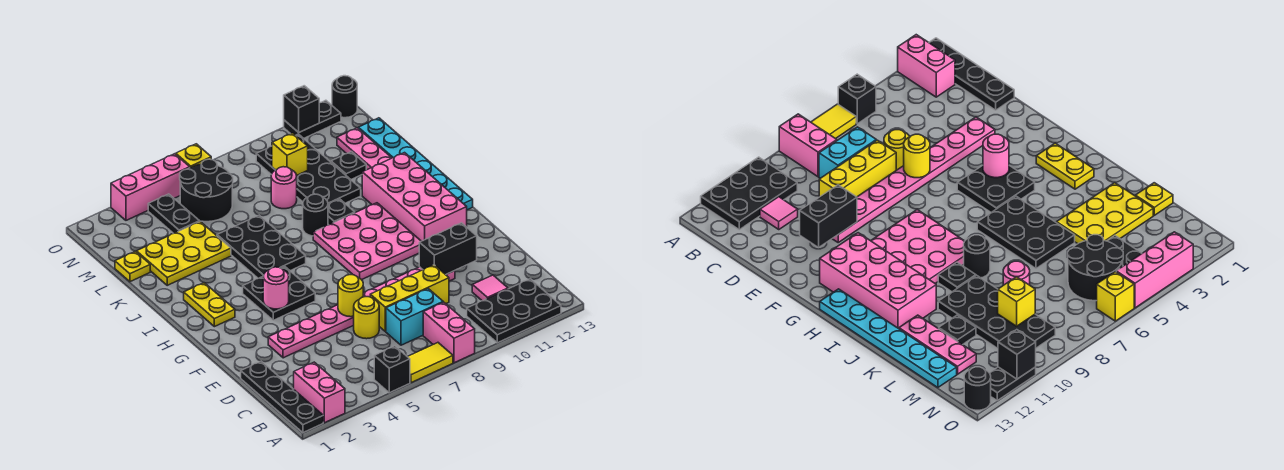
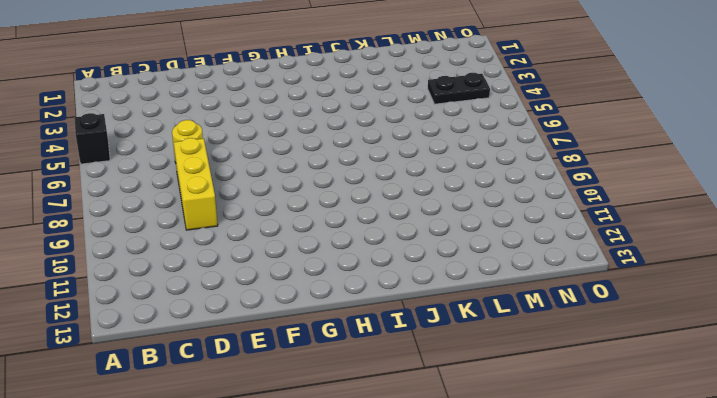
none -> black plate A1:D1 level 1
none -> pink brick A2:B2 level 1
none -> yellow tile A6:A7 level 1
none -> pink brick A8:B8 level 1

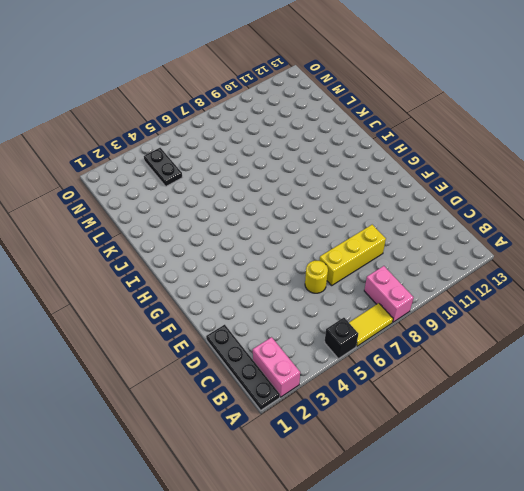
none -> black plate A10:B12 level 1
none -> cyan brick C7:C8 level 1
none -> pink tile C11 level 1
none -> pink plate E3:E10 level 1

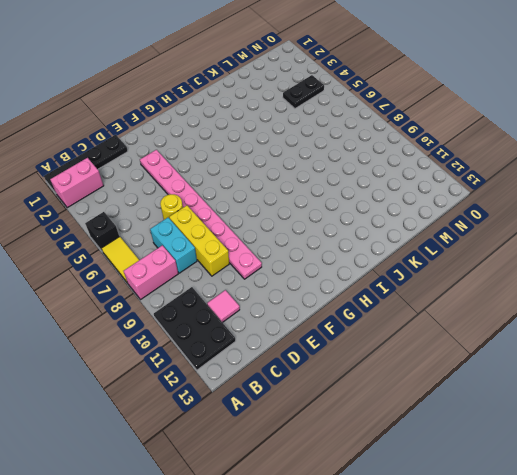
none -> black plate G4:H5 level 1
none -> pink plate G8:I10 level 1
none -> pink brick G11:J12 level 1
none -> yellow plate H2:I2 level 1

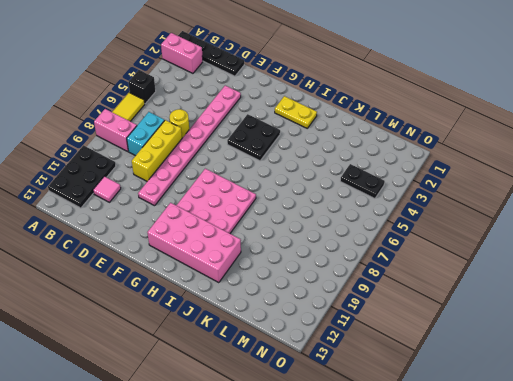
none -> cyan plate H13:M13 level 1
none -> black plate I5:K6 level 1
none -> black round brick J8 level 1
none -> black plate J9 level 1

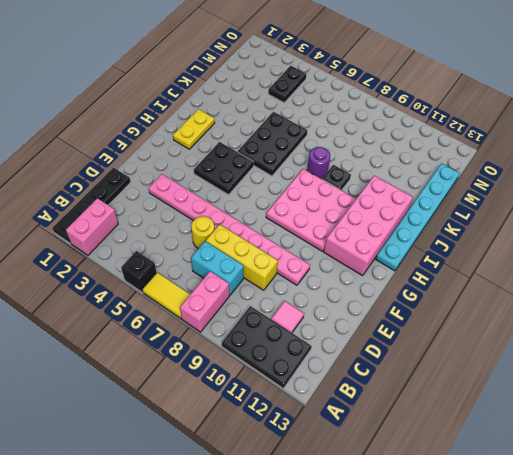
purple round brick J8 level 1 -> black round brick J8 level 1
none -> yellow plate K2:L4 level 1
none -> black plate K9:N10 level 1
none -> pink plate K12:M12 level 1
none -> yellow plate L1 level 1

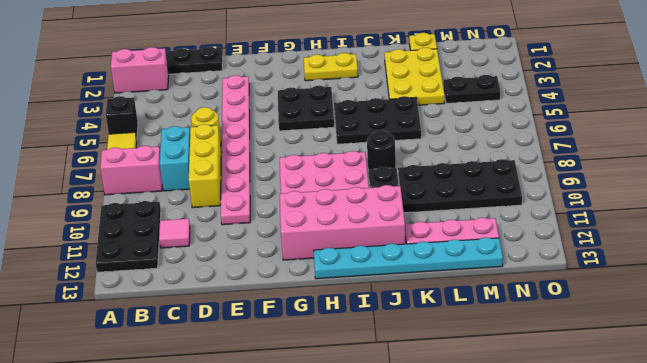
none -> pink round brick L8 level 1
none -> black plate L11 level 1
none -> black round brick M5:N6 level 1
none -> pink brick O3:O5 level 1

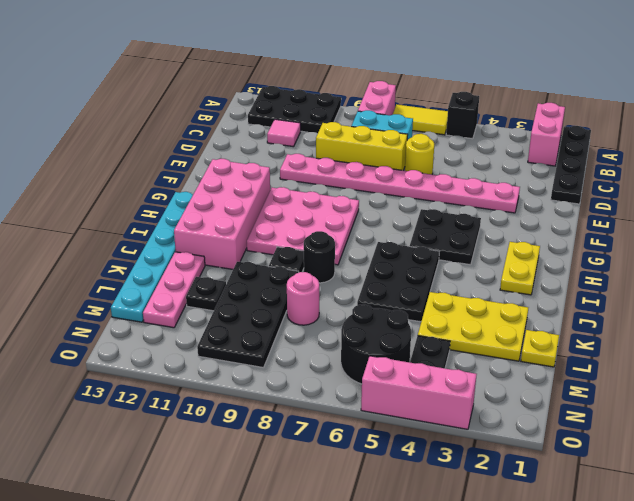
none -> yellow brick O6 level 1
none -> black plate O11:O12 level 1
none -> black round brick O13 level 1
none -> yellow round brick E6 level 2

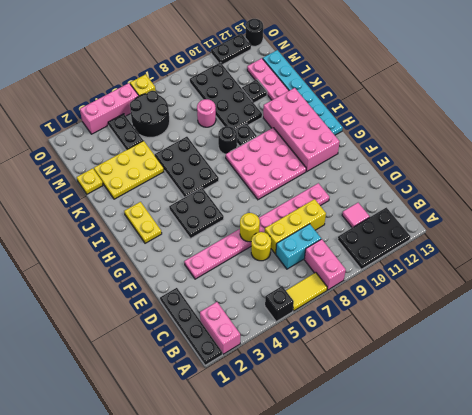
none -> black brick E10:E11 level 2
none -> pink round brick G4 level 2
none -> yellow brick M9 level 2
none -> black brick O11 level 2

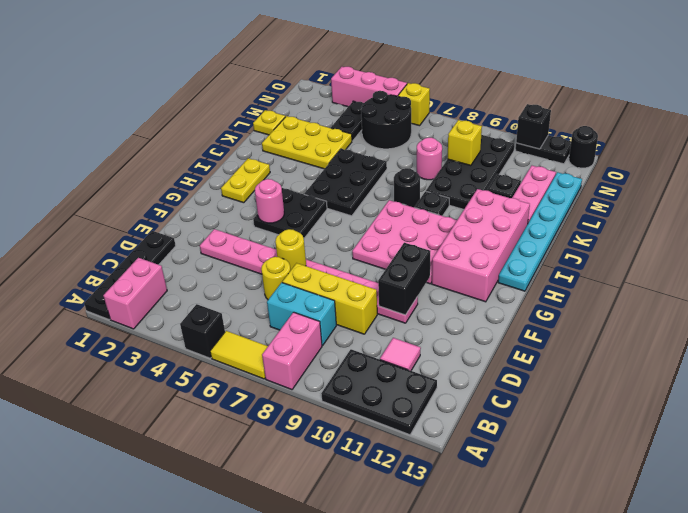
black brick E10:F10 level 2 -> black brick E10:E11 level 2

